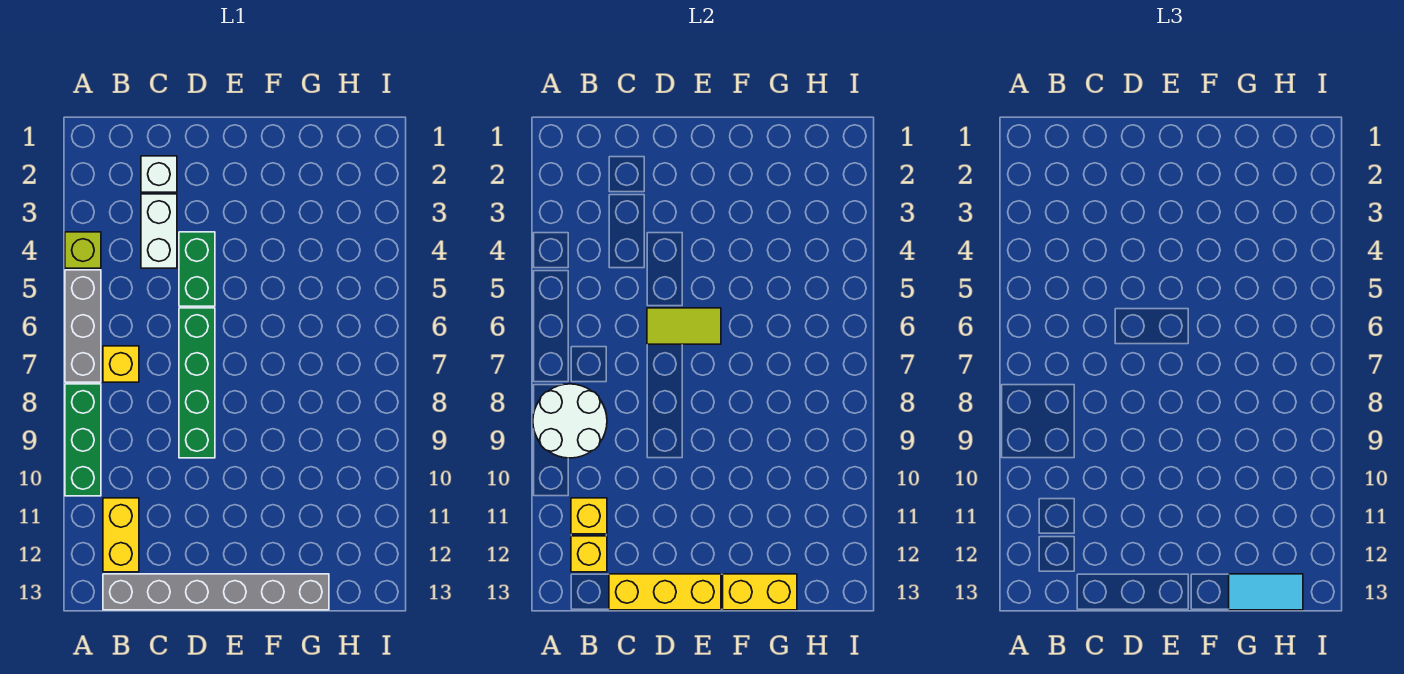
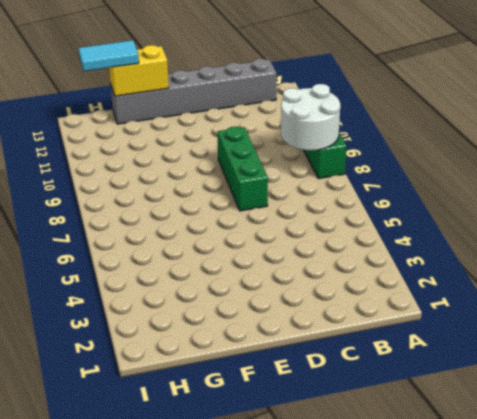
green brick D7:D9 level 1 -> green brick D6:D9 level 1
none -> lime brick A4 level 1
none -> grey brick A5:A7 level 1
none -> yellow brick B7 level 1

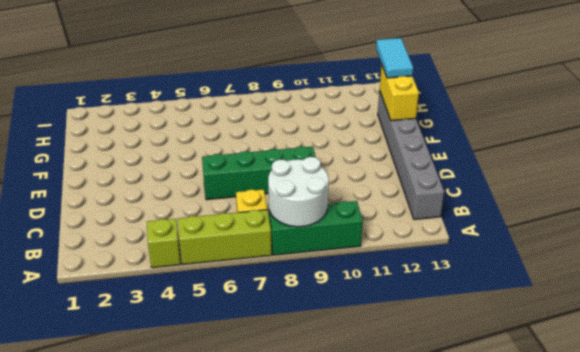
lime brick A5:A7 level 1 -> grey brick A5:A7 level 1
none -> yellow brick B11:B12 level 1
none -> white brick C2 level 1
none -> white brick C3:C4 level 1

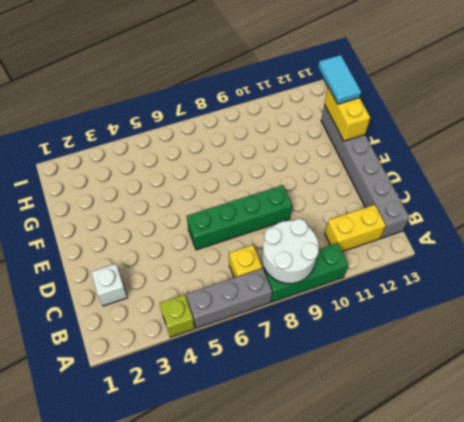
none -> white brick C3:C4 level 1
none -> green brick D4:D5 level 1
none -> yellow brick B11 level 2

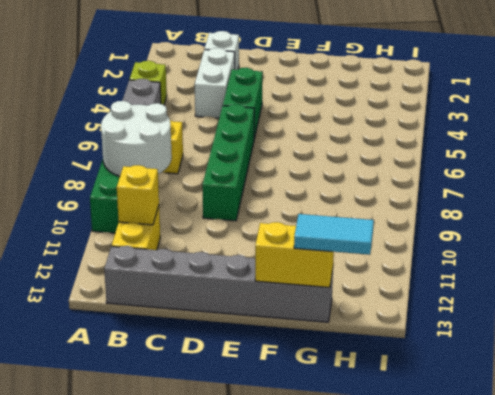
none -> yellow brick B12 level 2
none -> yellow brick C13:E13 level 2
none -> lime tile D6:E6 level 2

